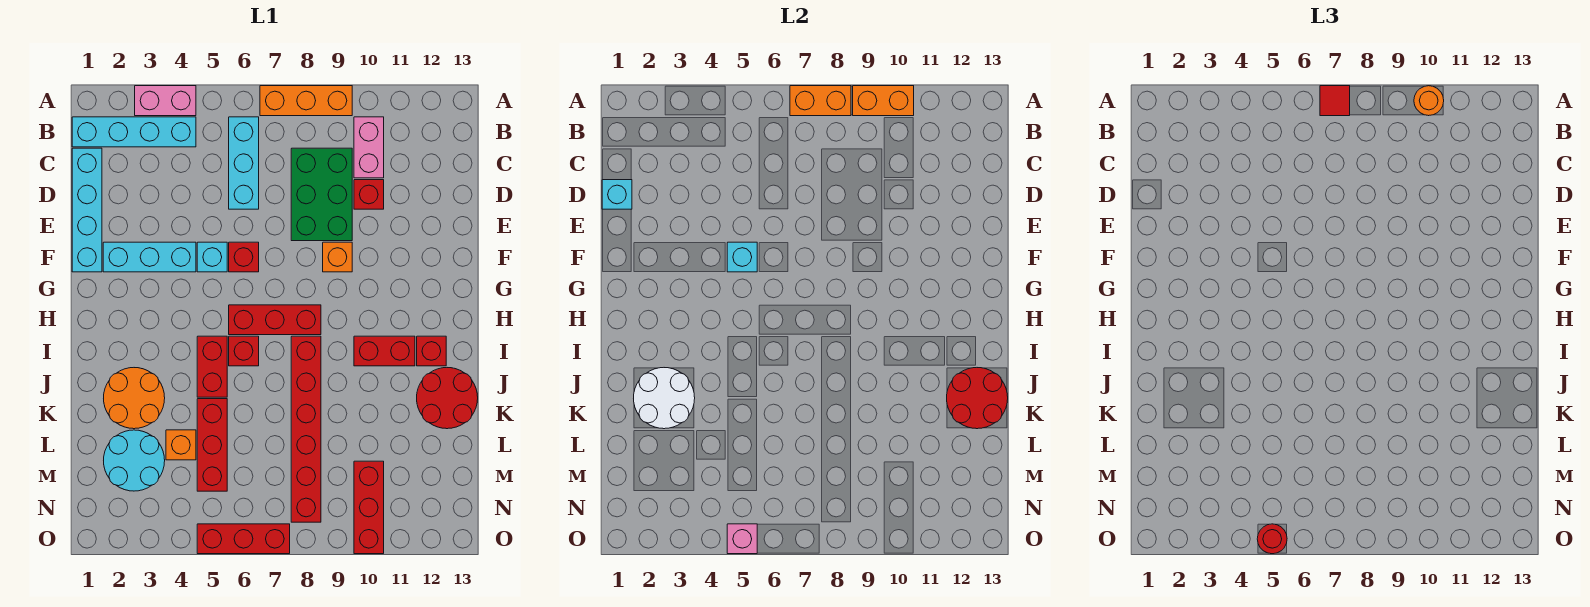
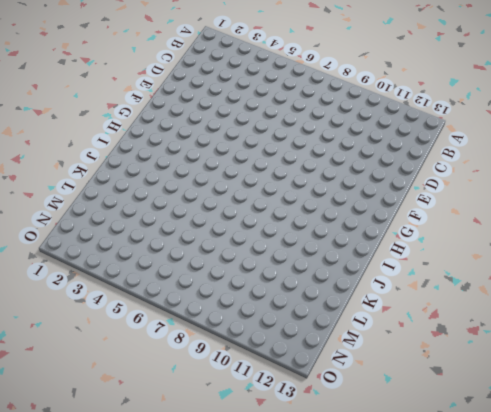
none -> pink brick A3:A4 level 1
none -> orange brick A7:A9 level 1
none -> cyan brick B1:B4 level 1
none -> cyan brick B6:D6 level 1

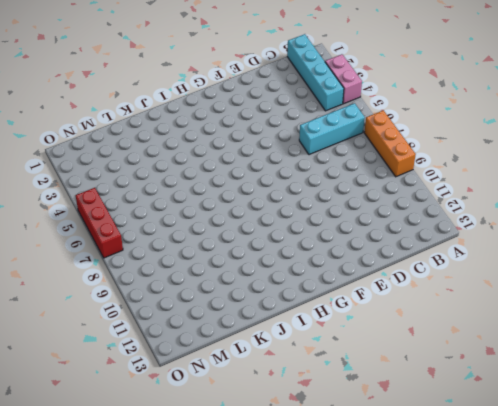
none -> pink brick B10:C10 level 1
none -> cyan brick C1:F1 level 1
none -> green brick C8:E9 level 1
none -> red brick D10 level 1

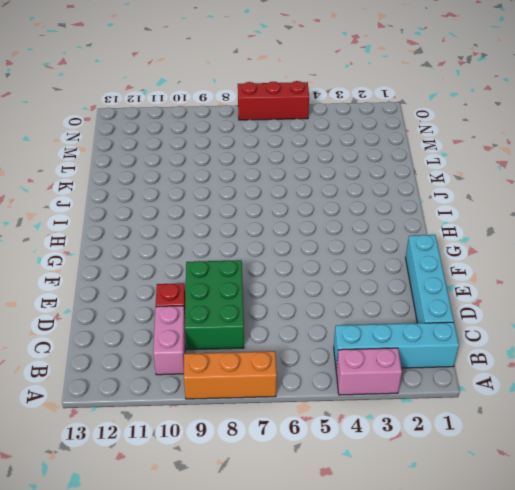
none -> cyan brick B6:D6 level 1
none -> cyan brick F2:F4 level 1
none -> cyan brick F5 level 1
none -> red brick F6 level 1

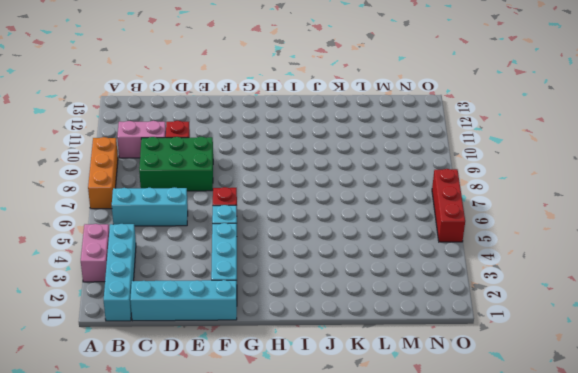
none -> orange brick F9 level 1
none -> red brick H6:H8 level 1
none -> red brick I5:J5 level 1
none -> red brick I6 level 1

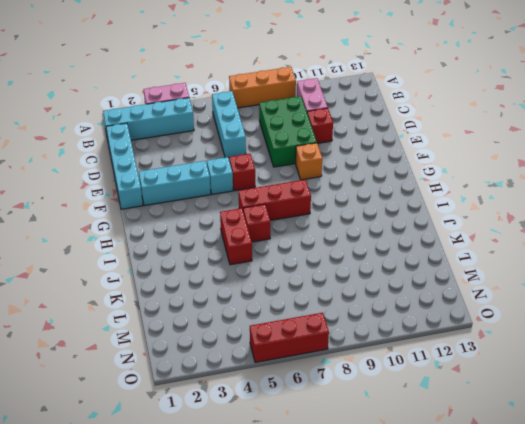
none -> red brick I8:N8 level 1
none -> red brick I10:I11 level 1
none -> red brick I12 level 1
none -> orange round brick J2:K3 level 1

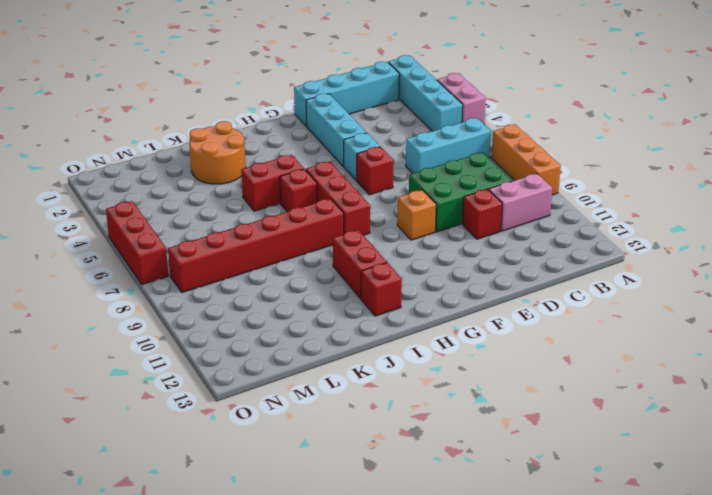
none -> red round brick J12:K13 level 1
none -> red brick K5:M5 level 1
none -> cyan round brick L2:M3 level 1
none -> orange brick L4 level 1

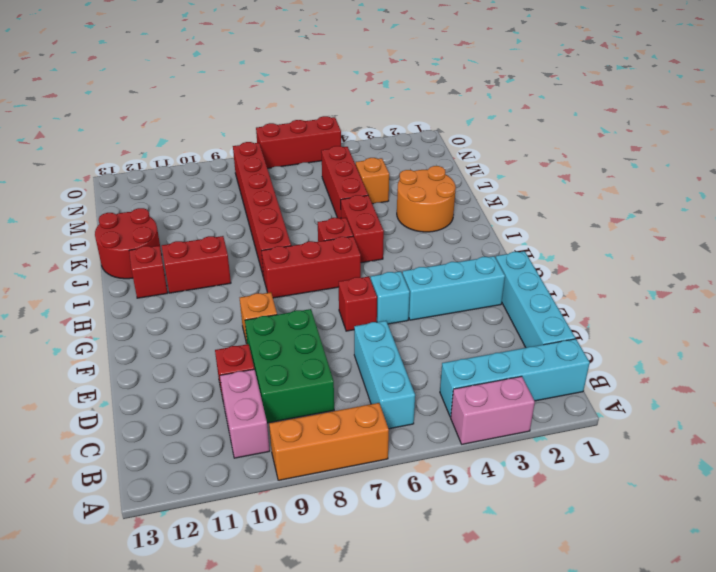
none -> cyan round brick L2:M3 level 1
none -> red brick M10:O10 level 1
none -> orange brick A7:A8 level 2
none -> orange brick A9:A10 level 2

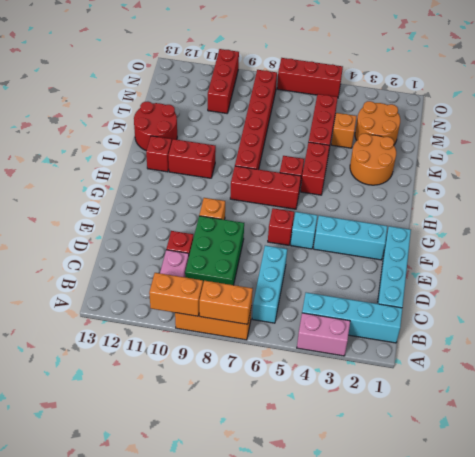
orange round brick L2:M3 level 1 -> cyan round brick L2:M3 level 1
none -> cyan brick D1 level 2
none -> cyan brick F5 level 2
none -> white round brick J2:K3 level 2
none -> red round brick J12:K13 level 2

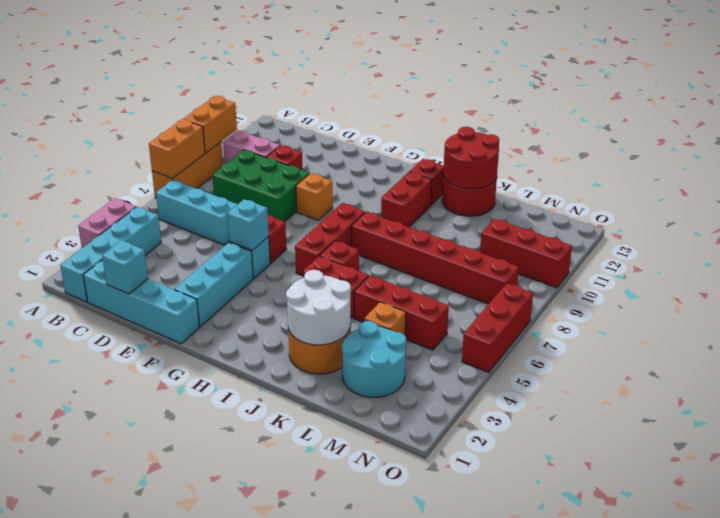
none -> pink brick O5 level 2
none -> red tile A7 level 3
none -> orange round brick A10 level 3
none -> red round brick O5 level 3

